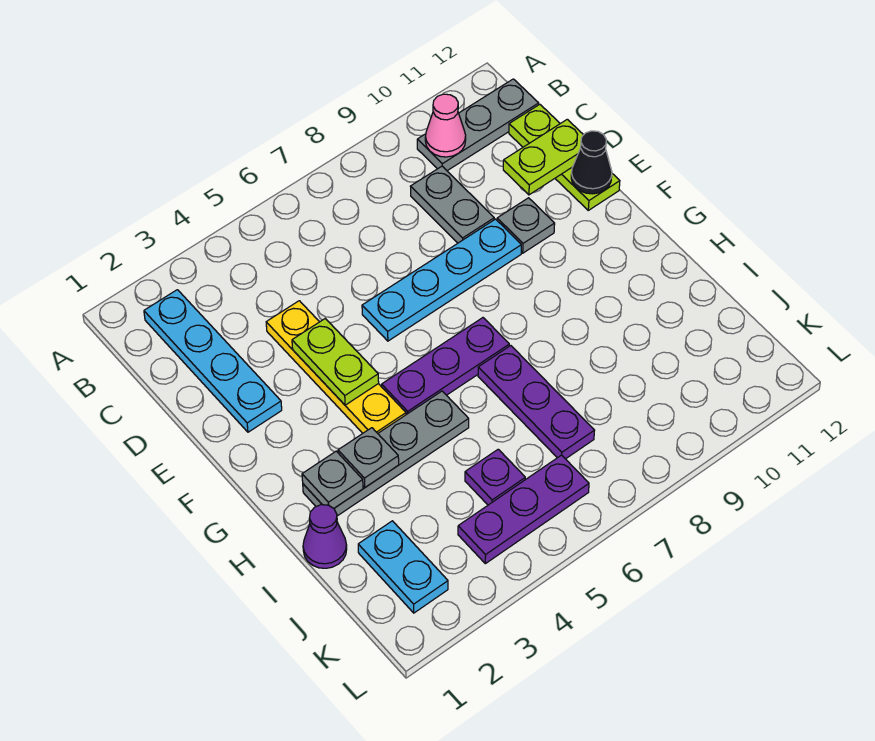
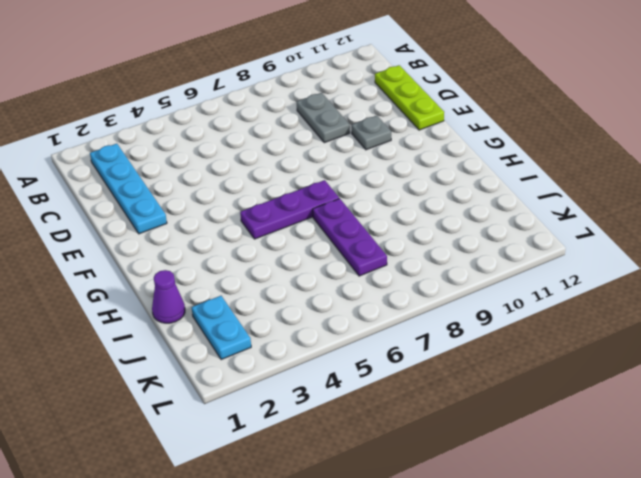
none -> grey plate B10:B12 level 1
none -> yellow plate D4:G4 level 1
none -> cyan plate E6:E9 level 1

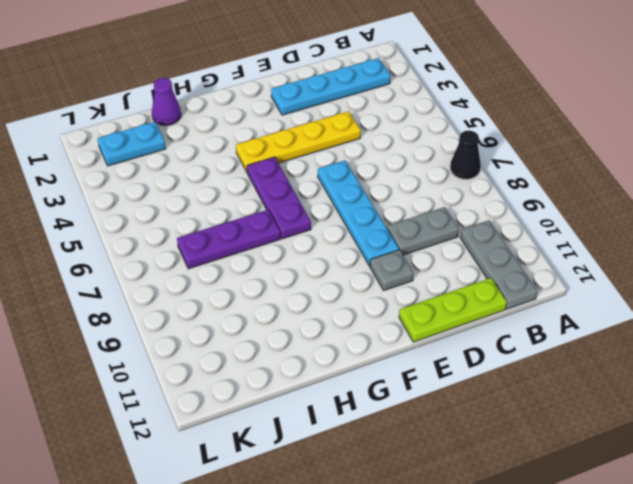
black cone A7 level 1 -> black cone E12 level 2
none -> grey plate H2:H5 level 1
none -> purple plate J5 level 1
none -> purple plate K4:K6 level 1

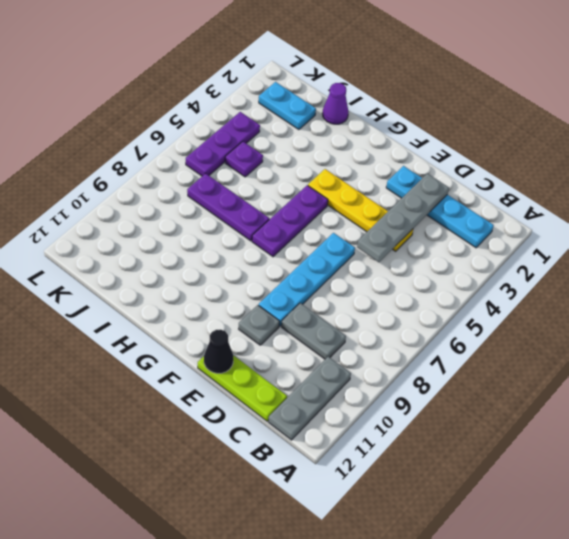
grey plate D2:D5 level 2 -> grey plate H2:H5 level 1
none -> pink cone B10 level 2
none -> lime plate D11:D12 level 2
none -> lime plate E4:F4 level 2

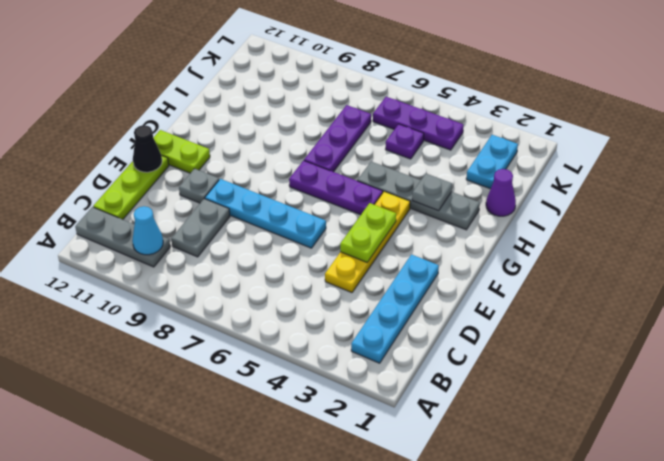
cyan cone B10 level 2 -> pink cone B10 level 2
lime plate F11:F12 level 1 -> lime plate D11:D12 level 2
none -> grey plate H2 level 2

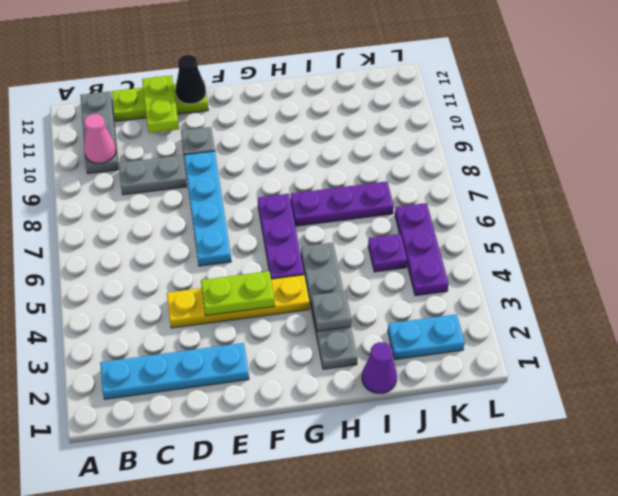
none -> grey plate H2 level 2

